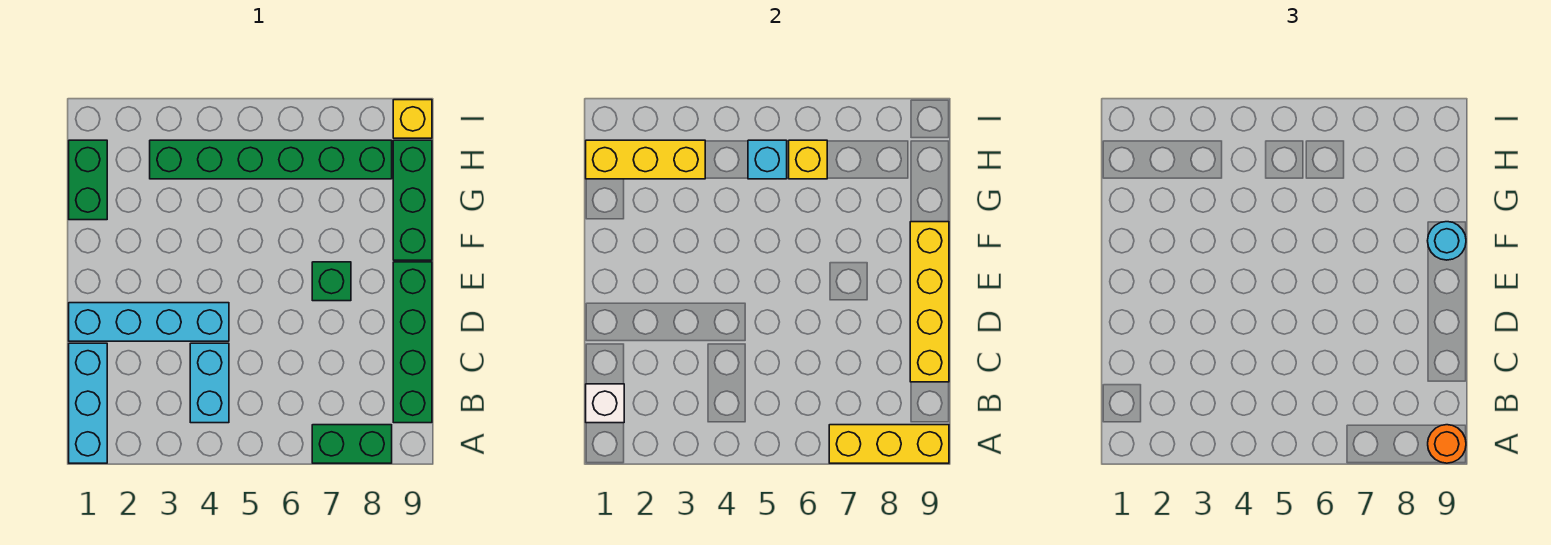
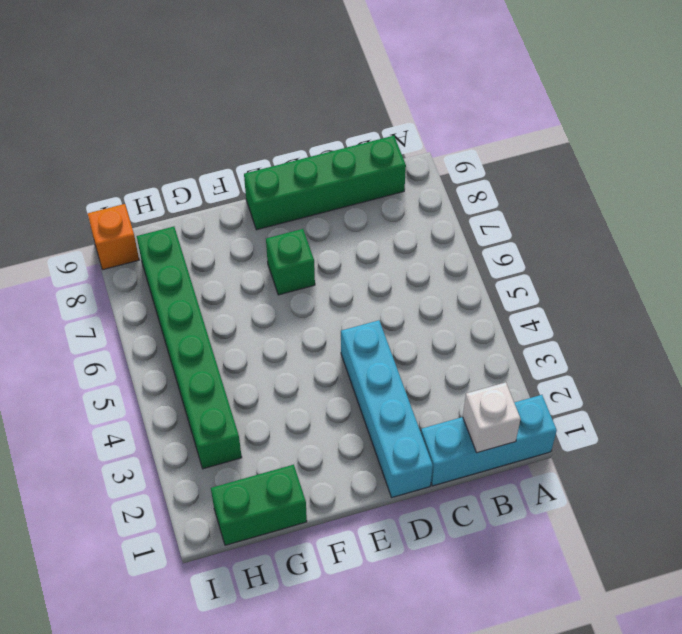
orange brick I9 level 1 -> yellow brick I9 level 1
none -> green brick A7:A8 level 1
none -> cyan brick B4:C4 level 1
none -> green brick F9:H9 level 1

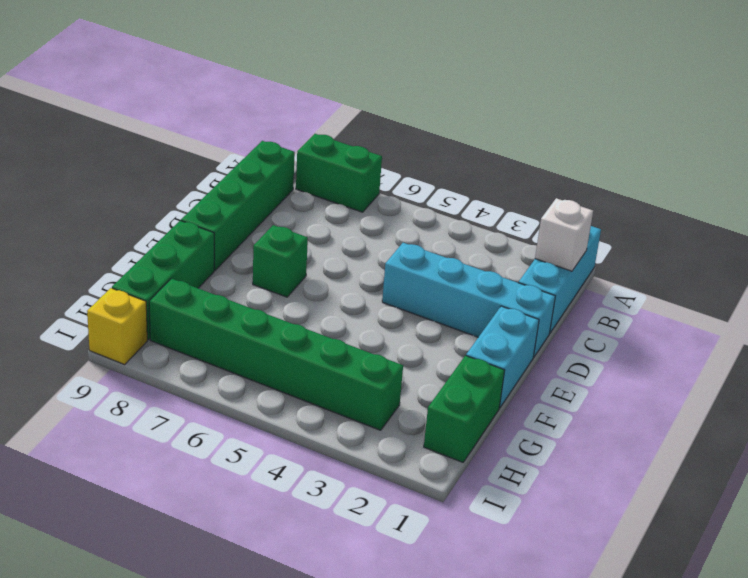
cyan brick E1:F1 level 1 -> cyan brick B4:C4 level 1
none -> yellow brick A7:A9 level 2
none -> yellow brick C9:F9 level 2
none -> yellow brick H1:H3 level 2

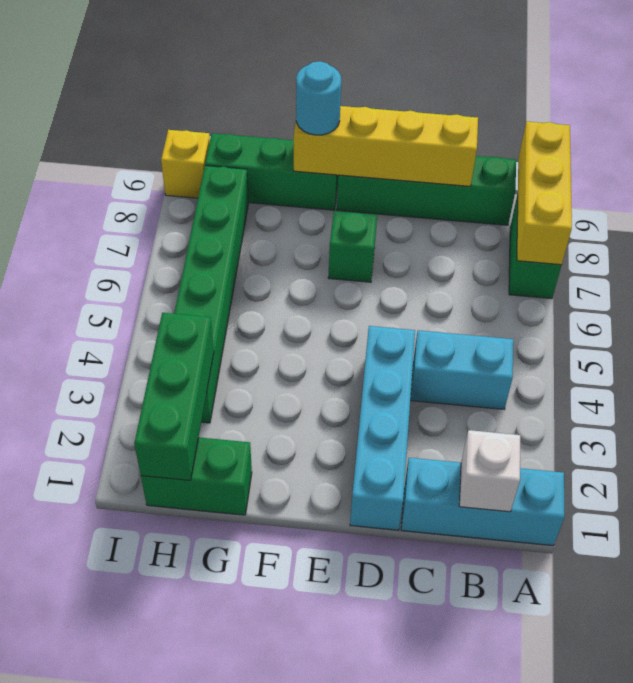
green brick H1:H3 level 2 -> yellow brick H1:H3 level 2
none -> cyan brick H5 level 2
none -> yellow brick H6 level 2
none -> orange round brick A9 level 3

